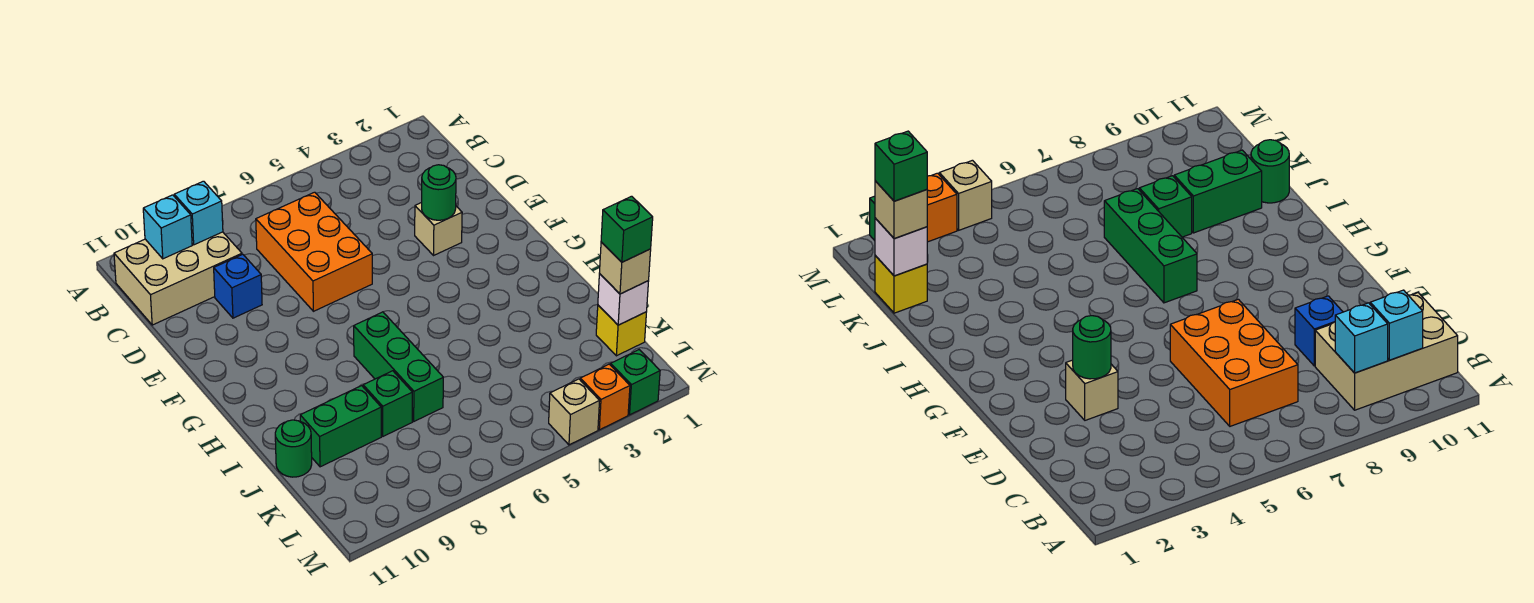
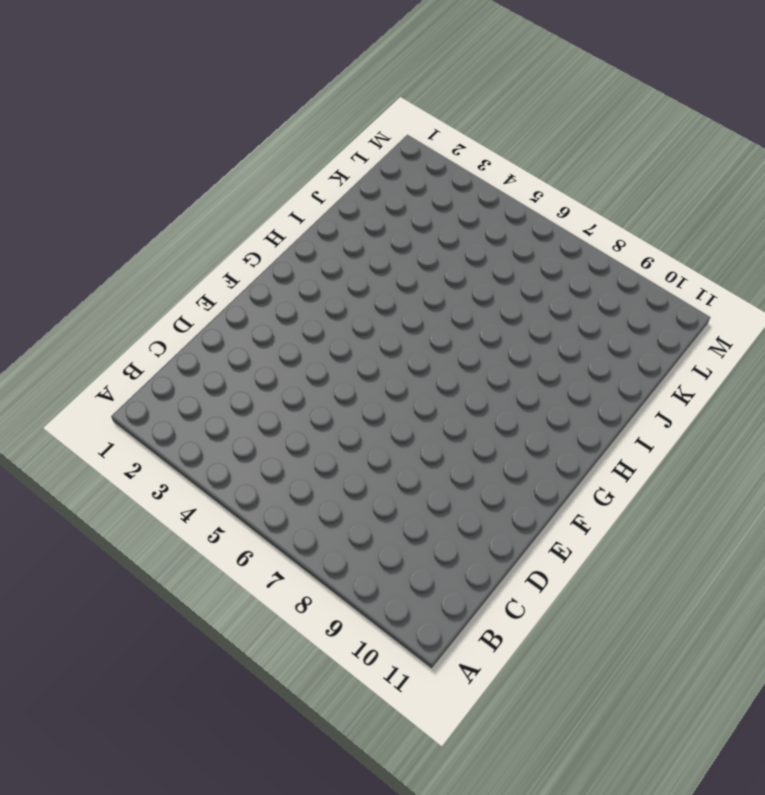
none -> tan brick B9:C11 level 1
none -> orange brick C6:E7 level 1
none -> blue brick D9 level 1

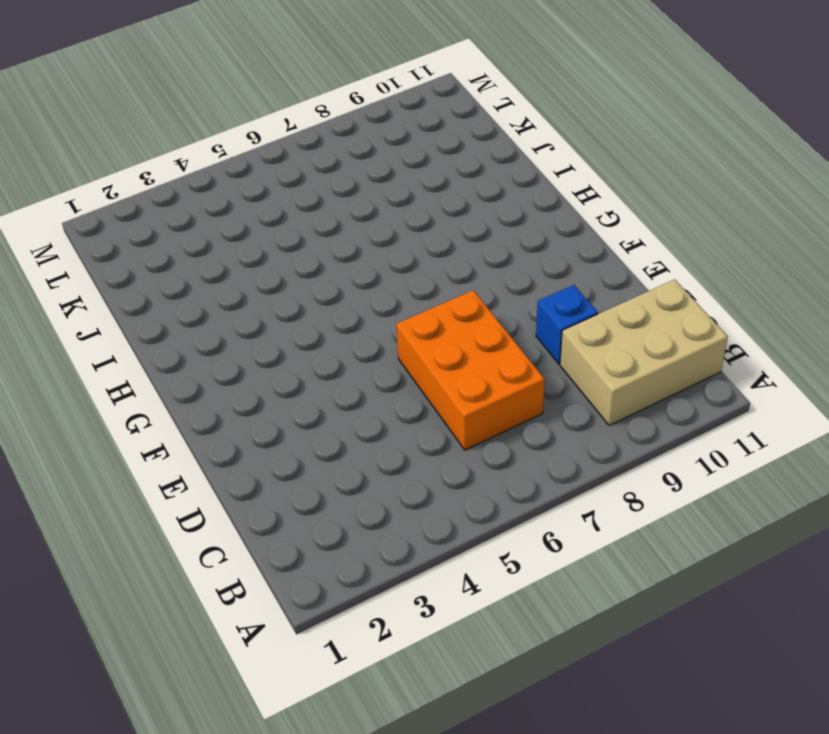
none -> tan brick E3 level 1
none -> green brick H7:J7 level 1
none -> green brick J8 level 1

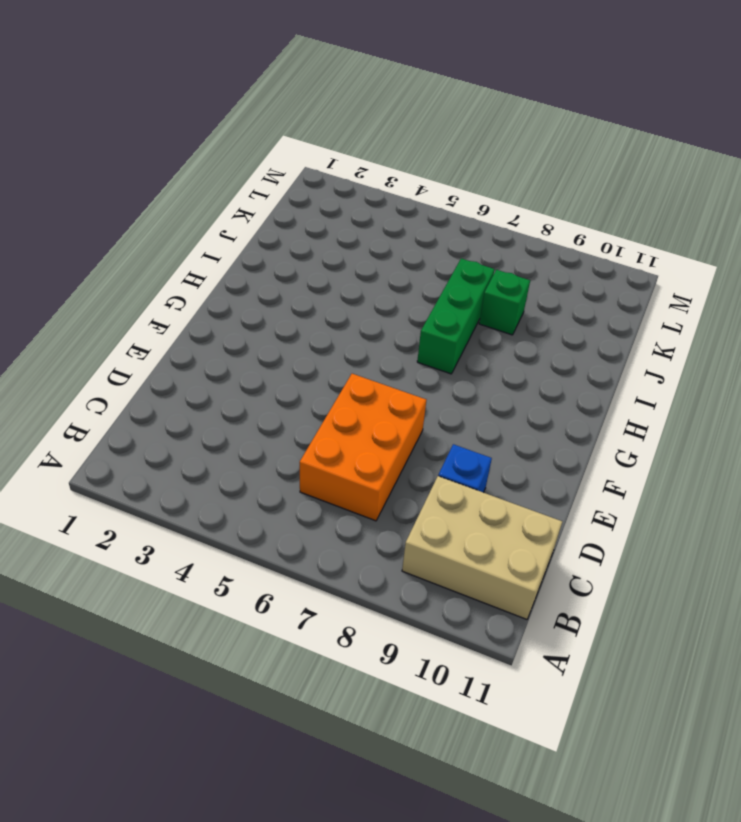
none -> tan brick E3 level 1
none -> green brick J9:J10 level 1
none -> green round brick J11 level 1

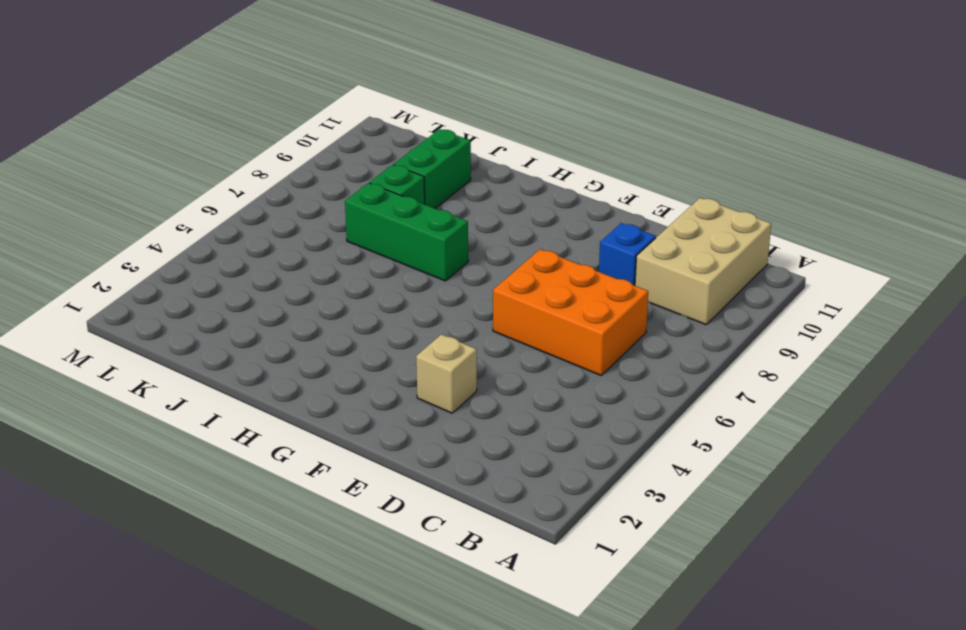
none -> green round brick J11 level 1
none -> yellow brick K1 level 1
none -> green brick M2 level 1

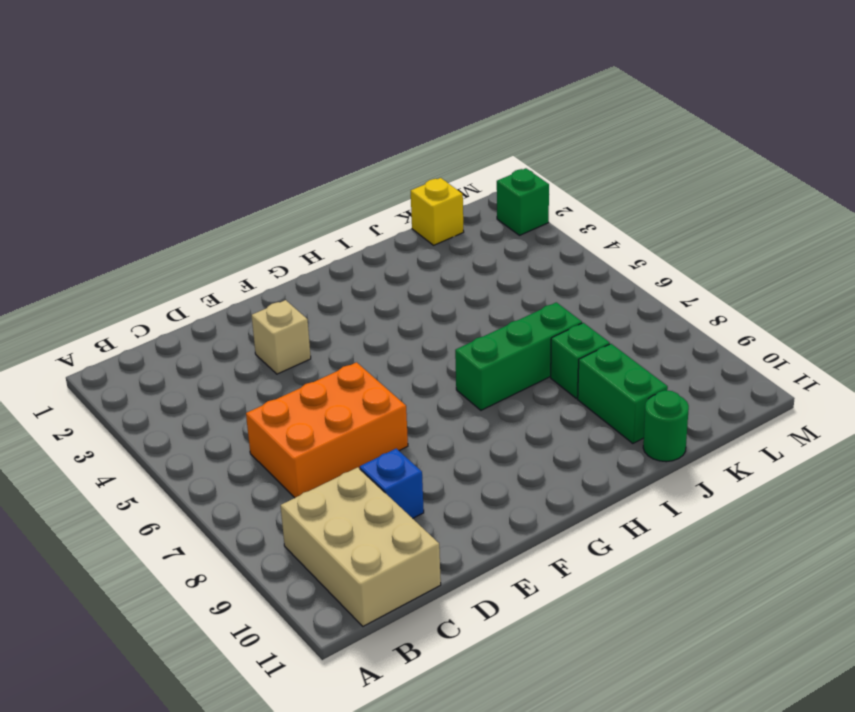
none -> orange brick M3 level 1
none -> tan brick M4 level 1
none -> cyan brick B9 level 2

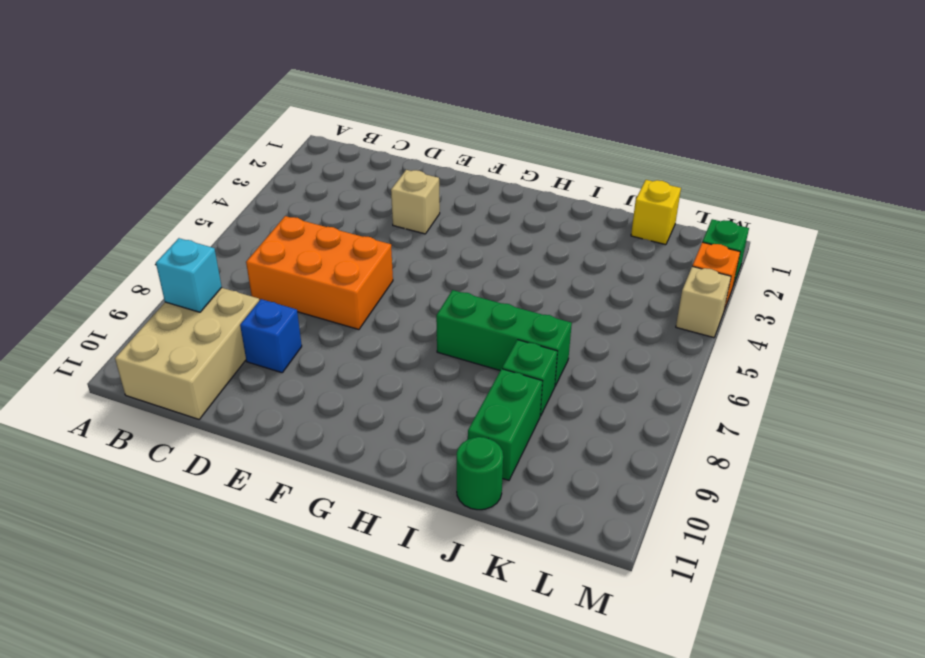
none -> cyan brick B10 level 2
none -> green round brick E3 level 2
none -> white brick K1 level 2

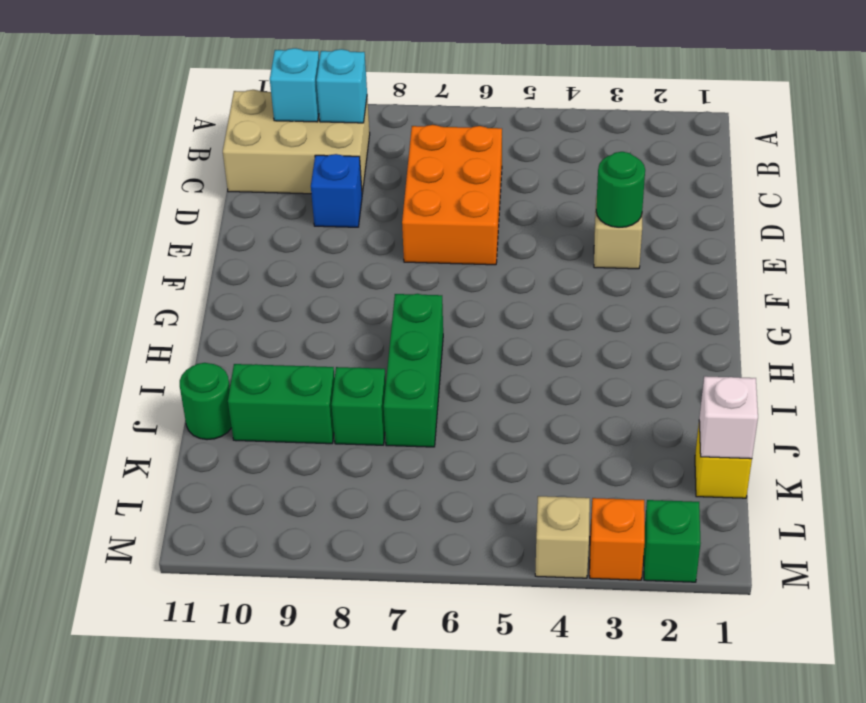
none -> tan brick K1 level 3
none -> green brick K1 level 4

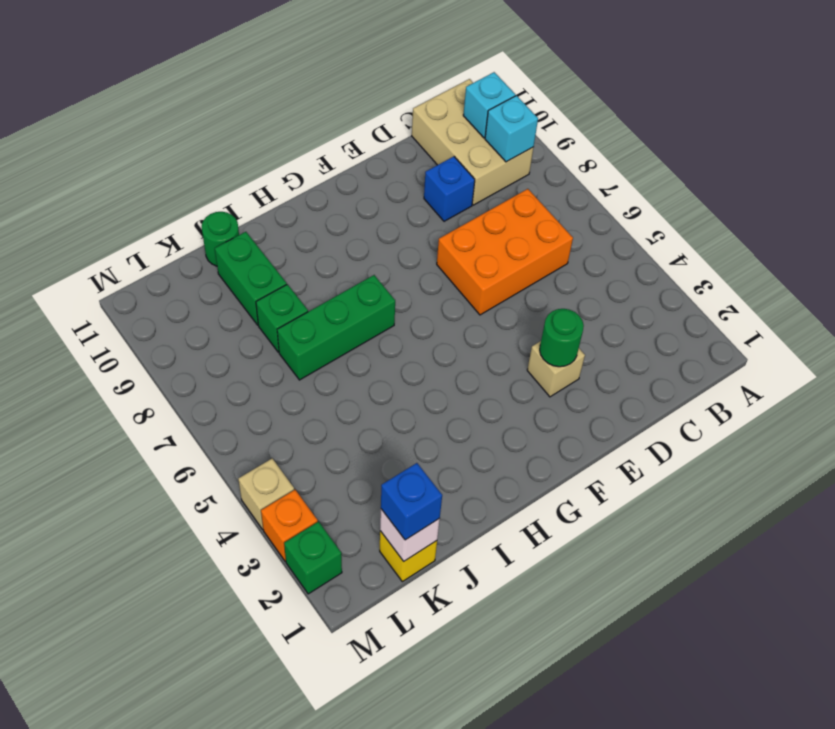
blue brick K1 level 3 -> tan brick K1 level 3
none -> green brick K1 level 4

